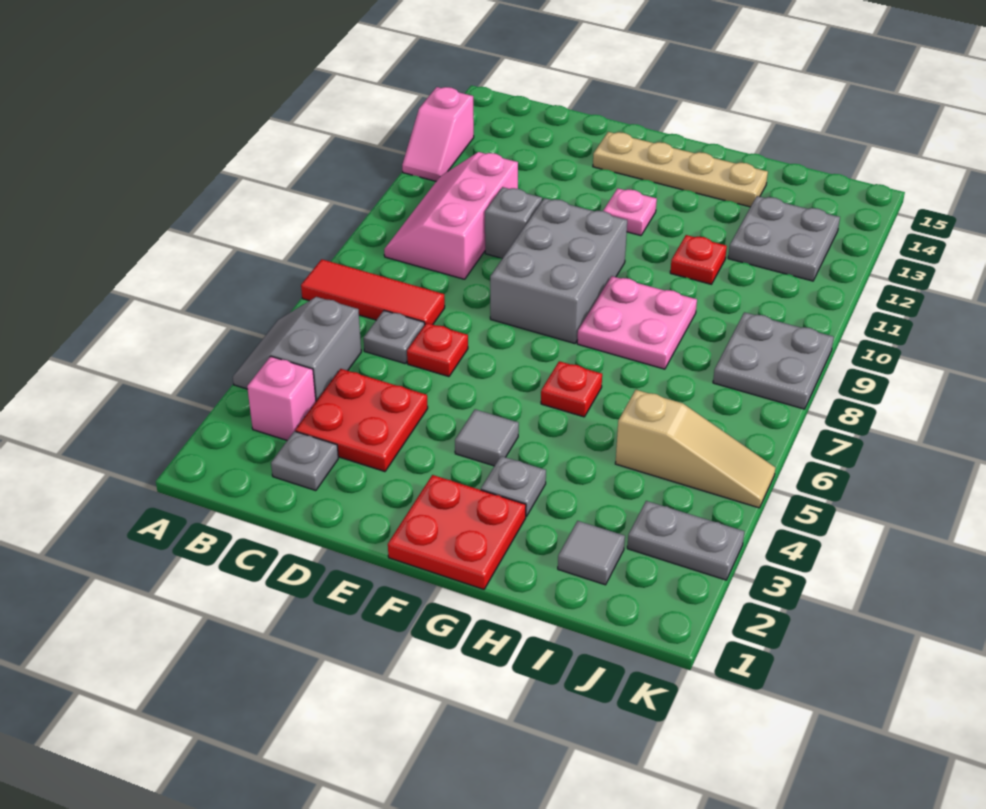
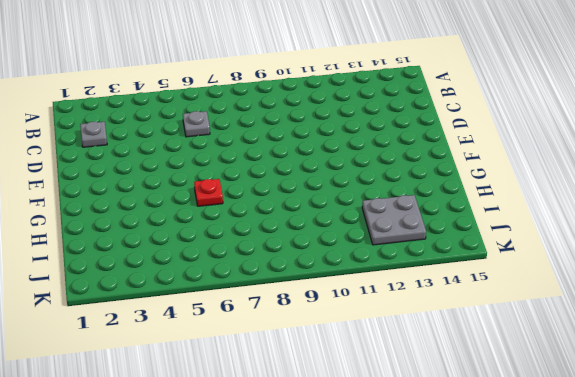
none -> grey slope A4:B5 level 1 top B
none -> red tile A7:C7 level 1
none -> pink slope A12:A13 level 1 top 13

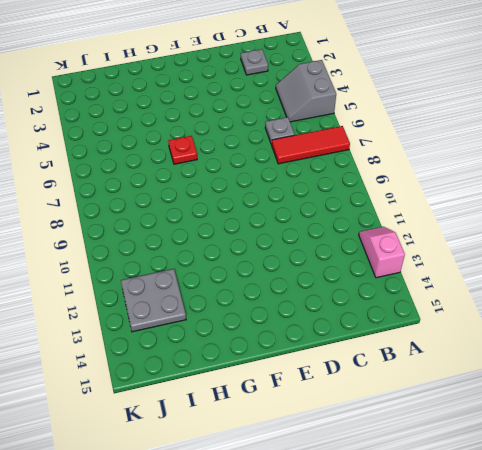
grey slope A4:B5 level 1 top A -> grey slope A4:B5 level 1 top B
none -> pink brick B3 level 1
none -> pink slope B9:C11 level 1 top C
none -> red plate C3:D4 level 1

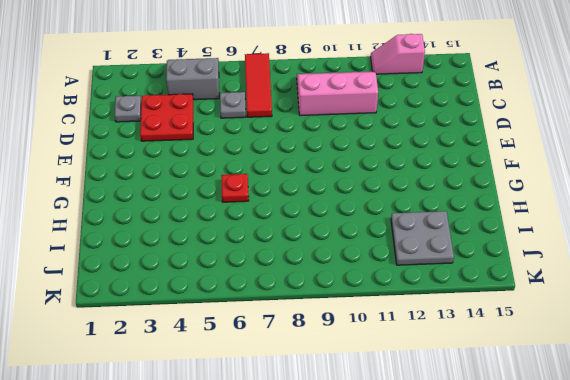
none -> pink brick B3 level 1
none -> red plate D6 level 1
none -> grey brick D10 level 1

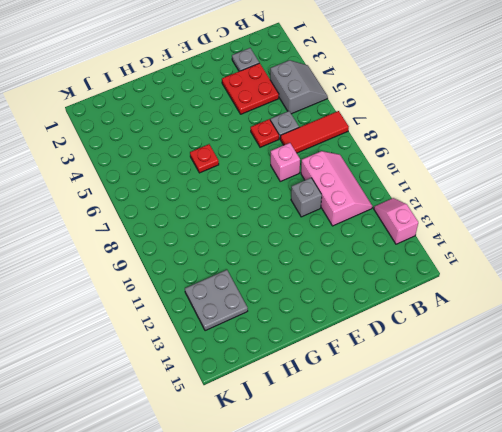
pink brick D8 level 1 -> pink brick B3 level 1
none -> grey brick E8:F10 level 1
none -> tan plate E14:H14 level 1
none -> red plate F1:G2 level 1

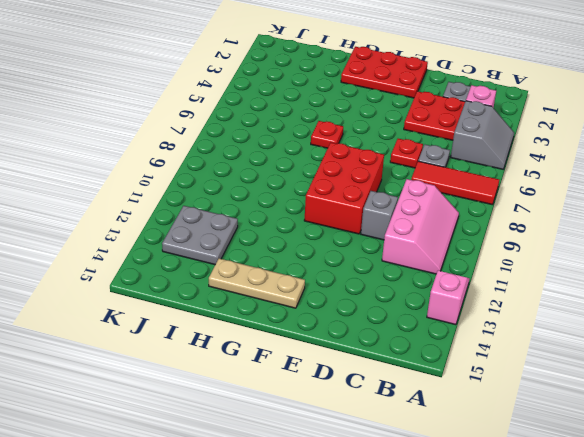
red plate E1:G2 level 1 -> red plate F1:G2 level 1
red brick E8:F10 level 1 -> grey brick E8:F10 level 1
tan plate F14:H14 level 1 -> tan plate E14:H14 level 1
none -> grey tile F4 level 1
none -> pink plate F12 level 1
none -> grey plate G3 level 1

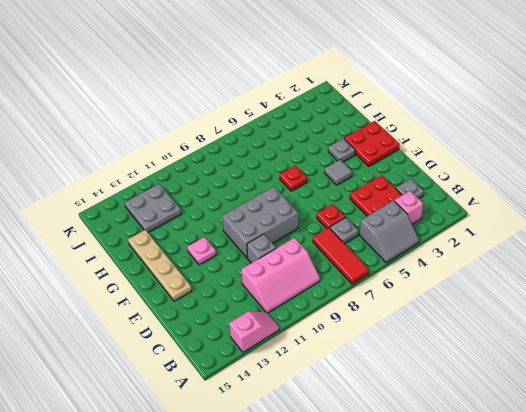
none -> pink plate G8:H9 level 1
none -> red plate H11 level 1
none -> grey tile I2 level 1

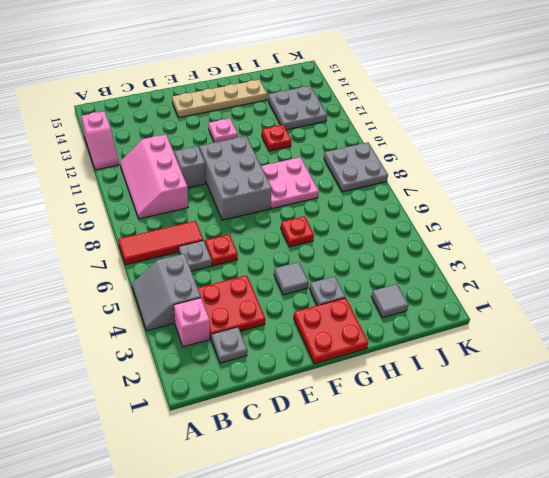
none -> tan slope I5:K5 level 1 top I
none -> grey plate J3:K3 level 1

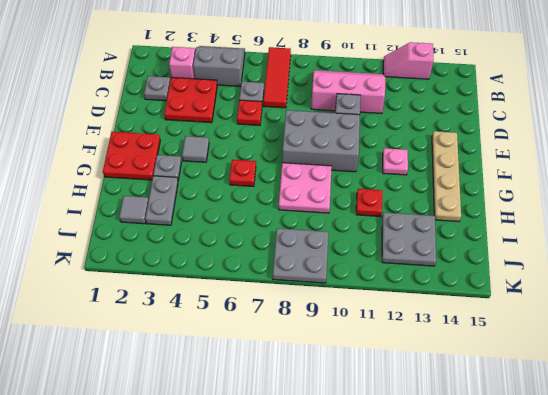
grey plate H3:I3 level 1 -> grey plate J3:K3 level 1
none -> tan slope I5:K5 level 1 top I

